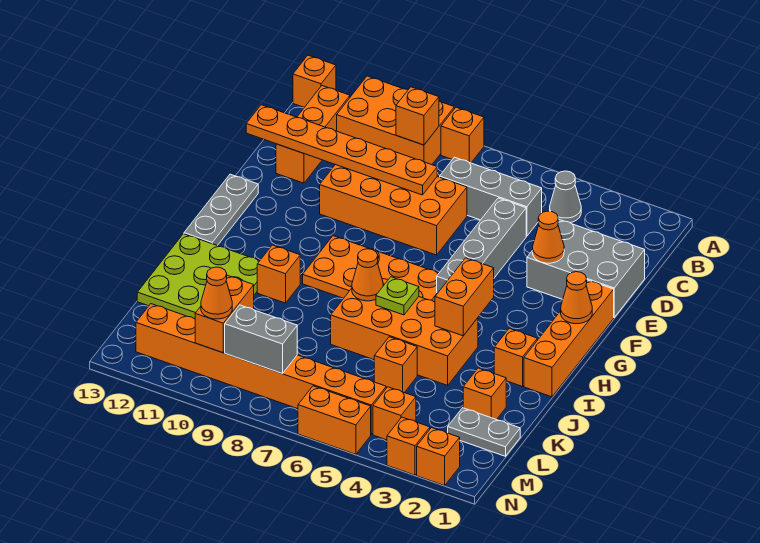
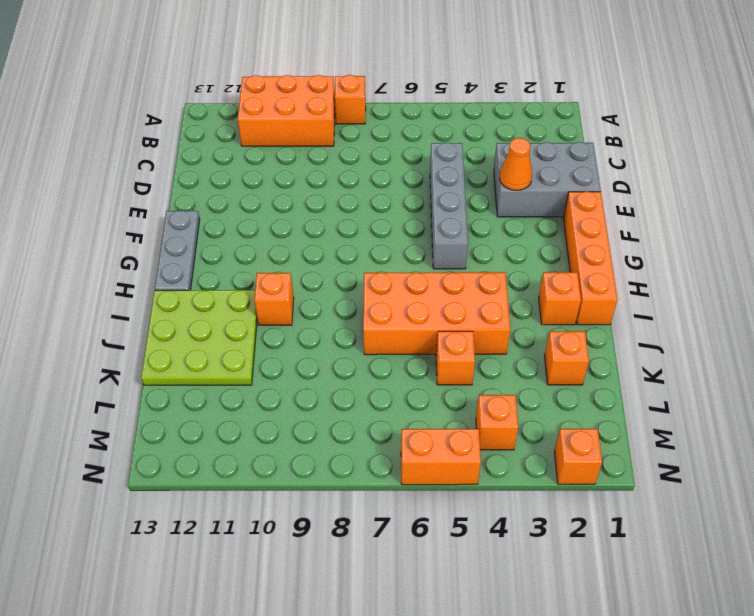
none -> orange brick A13 level 1
none -> grey cone B4 level 1
none -> orange brick B12:D12 level 1
none -> grey brick C5:C7 level 1

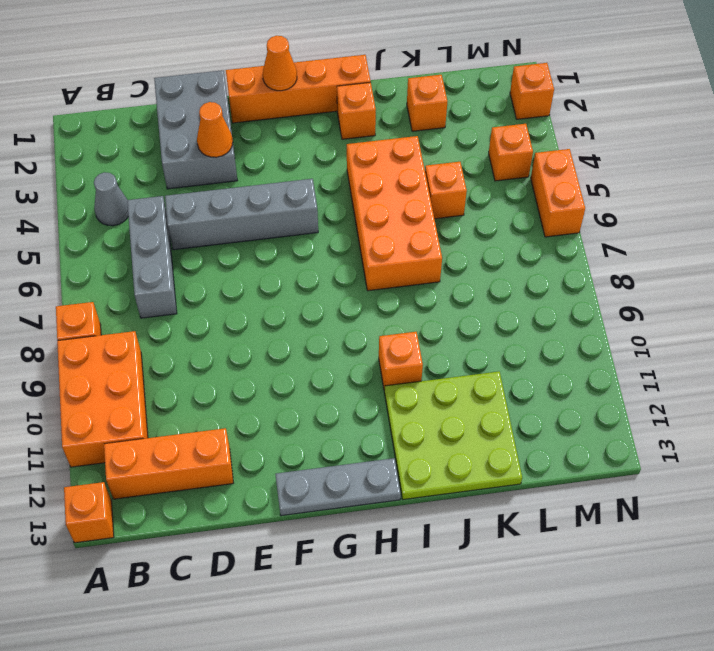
none -> orange brick D7:E10 level 1
none -> orange plate G6:H9 level 1
none -> grey plate L1:L2 level 1
none -> orange brick M5:M12 level 1

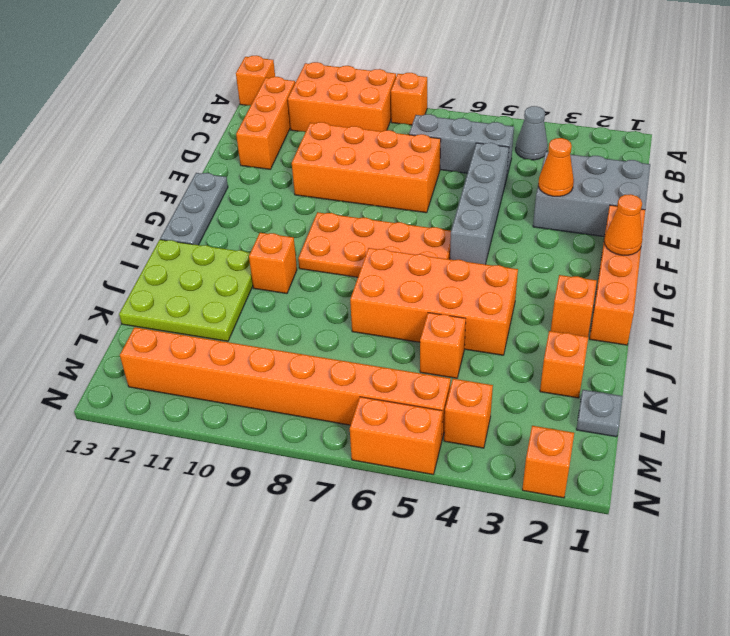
grey plate L1 level 1 -> grey plate L1:L2 level 1
none -> orange brick N3 level 1
none -> orange brick B9 level 2
none -> orange plate D8:D13 level 2
none -> orange brick H4:I4 level 2

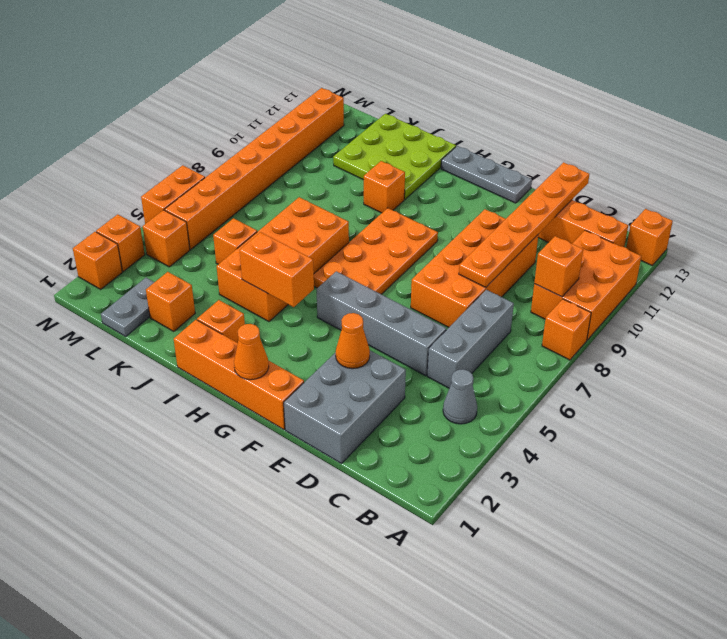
none -> lime plate I6 level 2
none -> orange cone I7 level 2
none -> orange brick L10:M10 level 2
none -> grey brick M8:M9 level 2

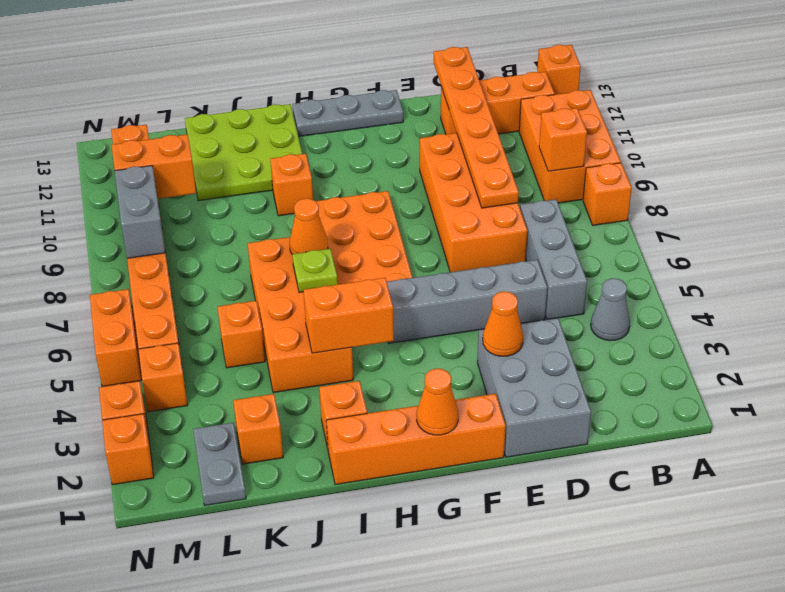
none -> orange cone M10 level 3

